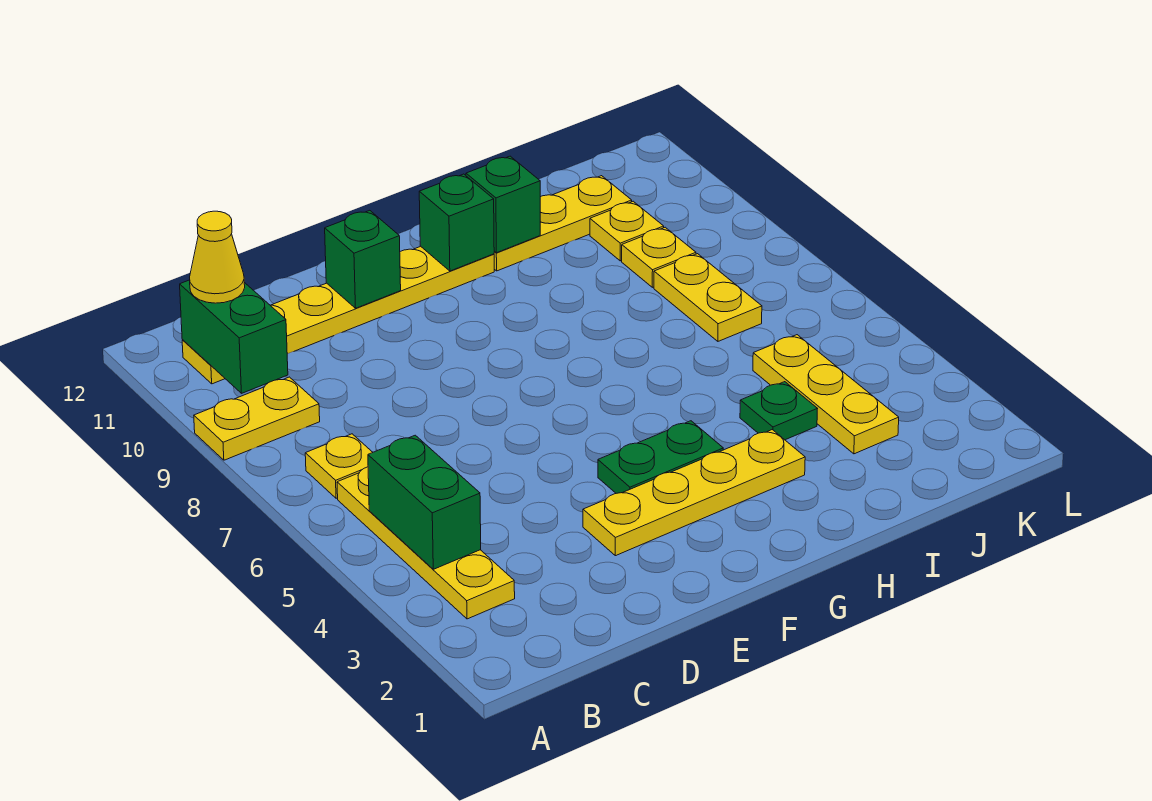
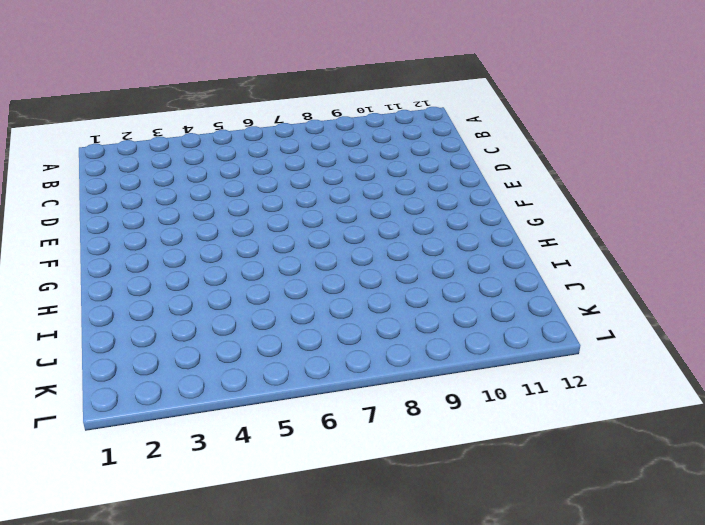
none -> yellow plate A9:B9 level 1
none -> yellow plate B3:B6 level 1
none -> yellow plate B7 level 1

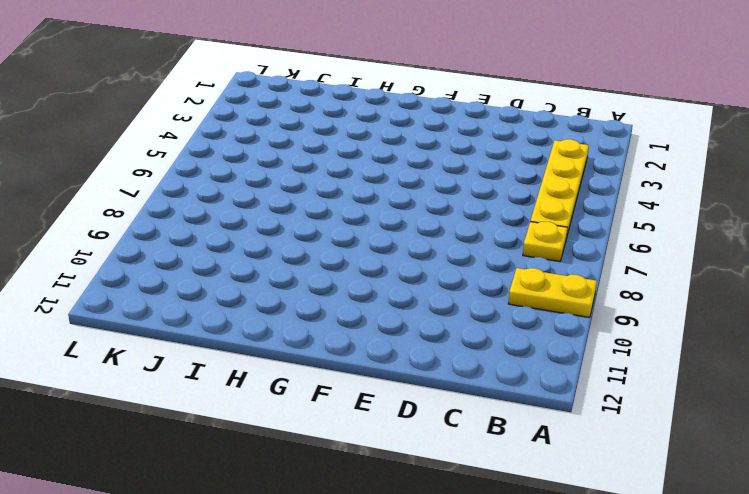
none -> yellow plate B11:G11 level 1
none -> yellow plate E3:H3 level 1
none -> green plate F4:G4 level 1

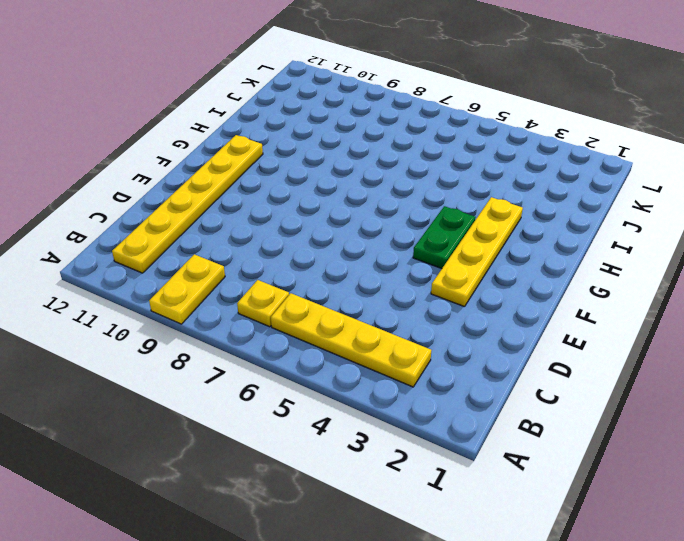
none -> yellow plate H11:J11 level 1
none -> green plate I4 level 1
none -> yellow plate J3:J5 level 1

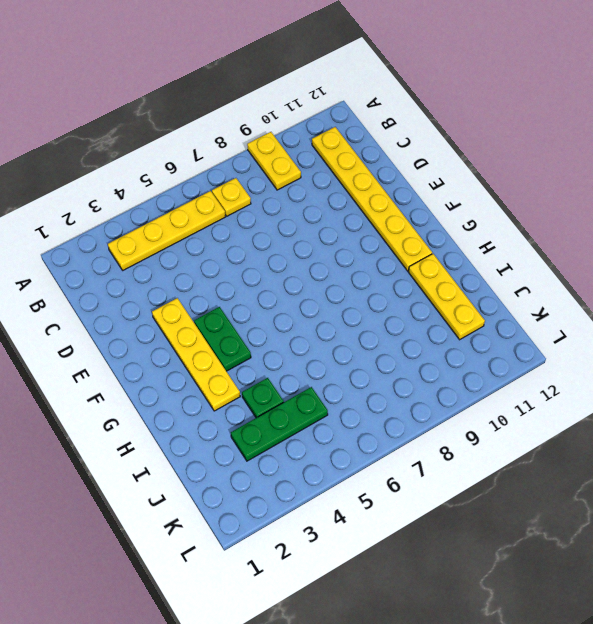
green plate J3:J5 level 1 -> yellow plate J3:J5 level 1
none -> yellow plate J7:J8 level 1
none -> yellow plate J9 level 1
none -> yellow plate J10 level 1

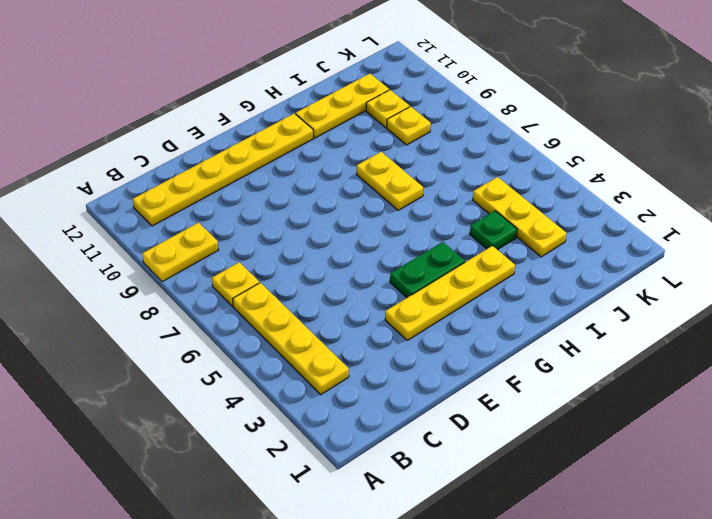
yellow plate H7:H8 level 1 -> yellow plate J7:J8 level 1
none -> green brick B4:B5 level 2
none -> green brick B10:B11 level 2
none -> green brick E11 level 2

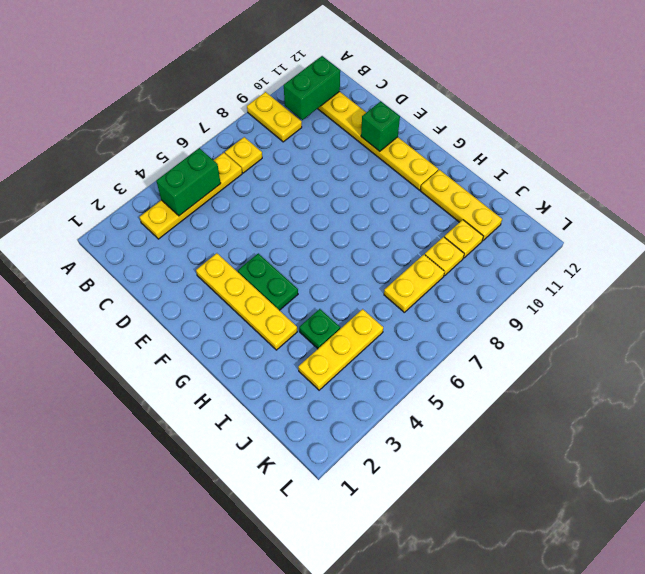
none -> green brick G11 level 2
none -> green brick H11 level 2
none -> yellow cone B11 level 3

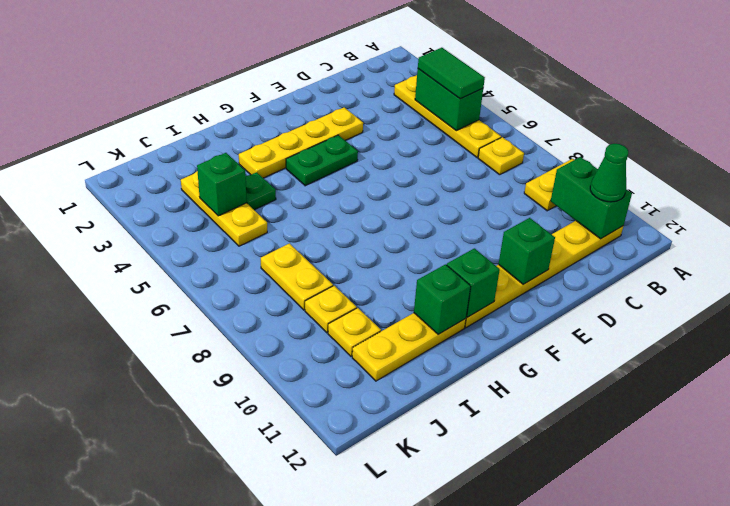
green tile B4:B5 level 3 -> none
green cone B11 level 3 -> yellow cone B11 level 3
green brick J4 level 2 -> none

